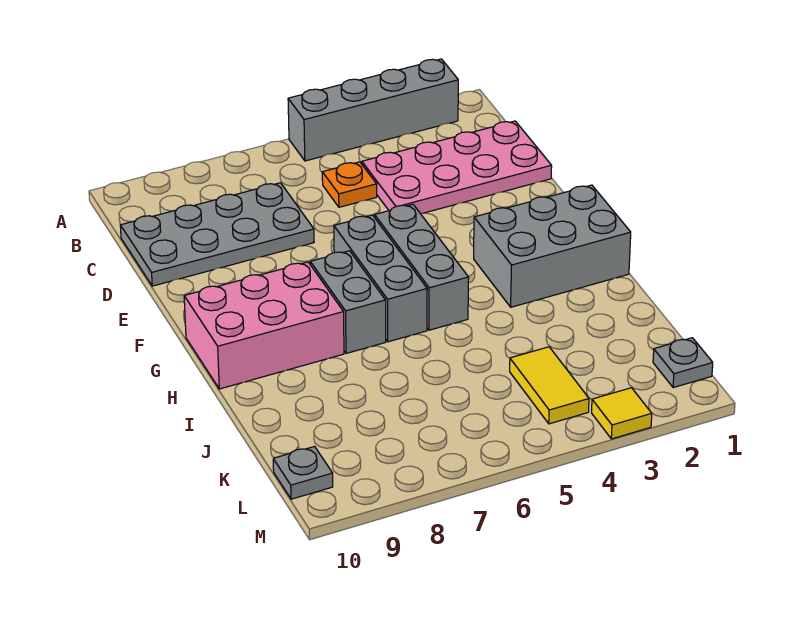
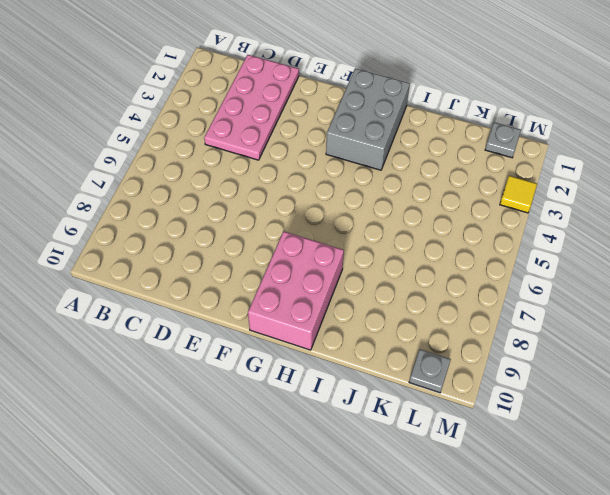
none -> grey brick A2:A5 level 1
none -> orange plate C5 level 1
none -> grey plate C7:D10 level 1

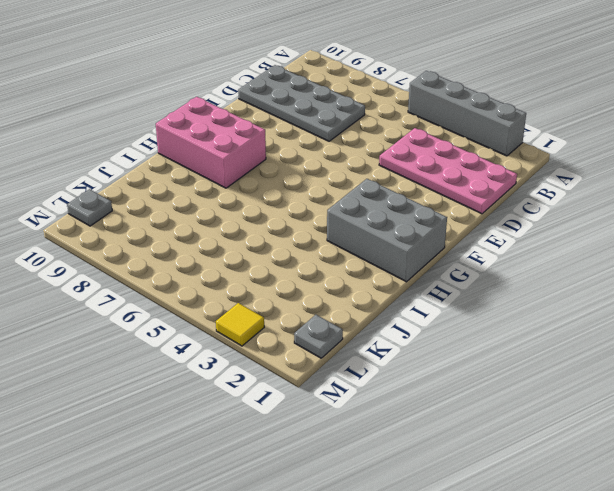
none -> orange plate C5 level 1
none -> grey brick F5:H5 level 1
none -> grey brick F6:H6 level 1

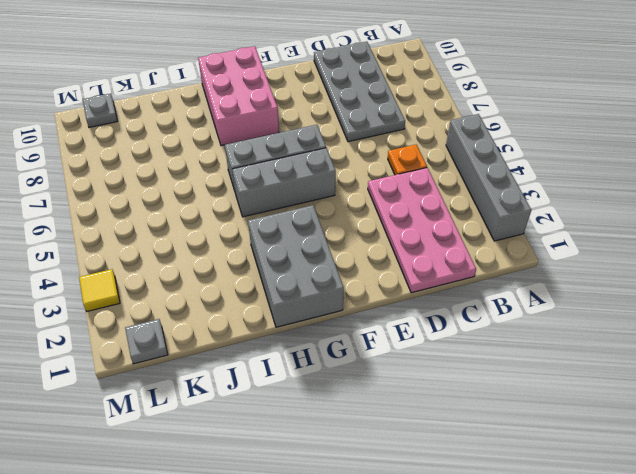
none -> grey brick G7:H7 level 1
none -> yellow tile K4:L4 level 1

